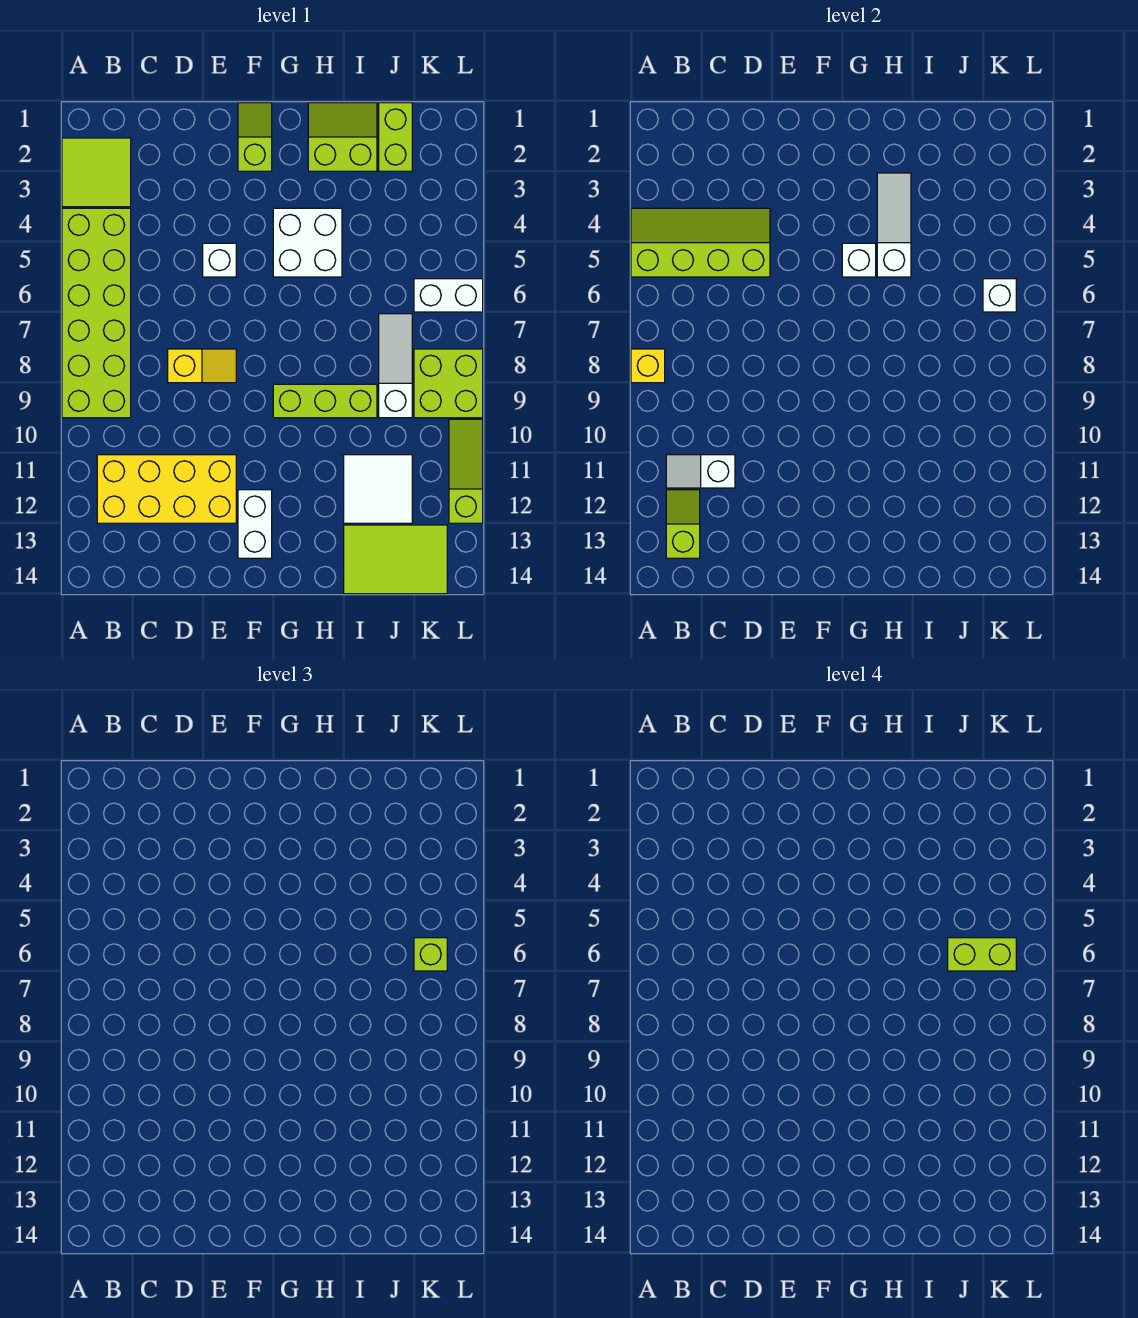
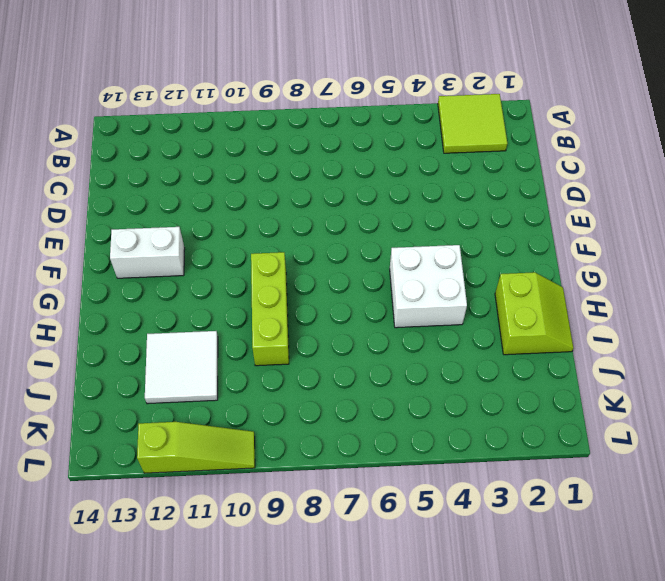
none -> lime brick A4:B9 level 1
none -> yellow brick B11:E12 level 1
none -> yellow slope D8:E8 level 1 top D

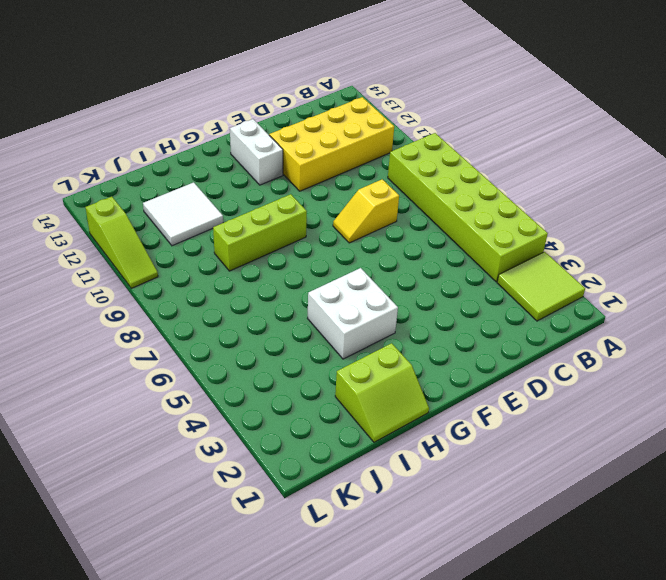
none -> white brick E5 level 1
none -> lime slope F1:F2 level 1 top 2
none -> lime tile I13:K14 level 1

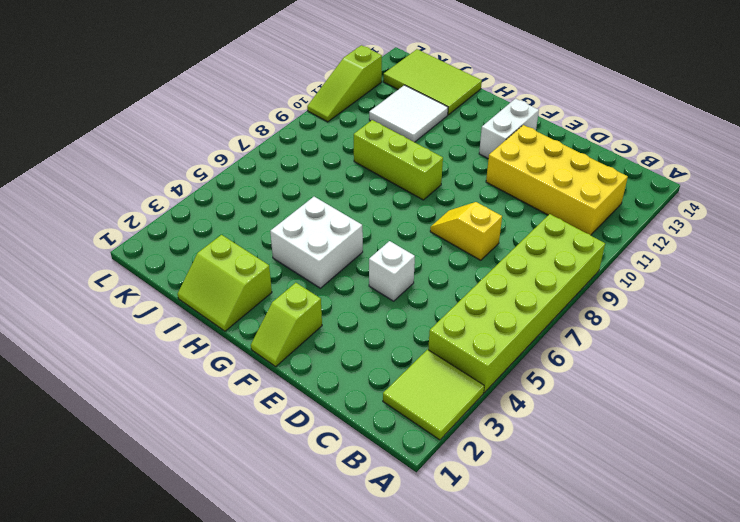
none -> lime brick J1:J2 level 1
none -> white slope J7:J9 level 1 top 9
none -> white brick K6:L6 level 1

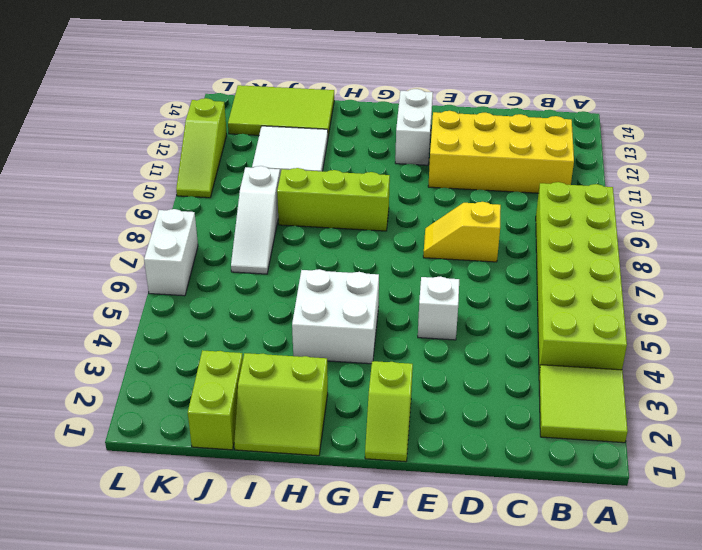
white brick L6:L7 level 1 -> white brick K6:L6 level 1
none -> lime brick K8:L9 level 1
none -> lime slope A4:D5 level 2 top 5
none -> yellow brick A8 level 2

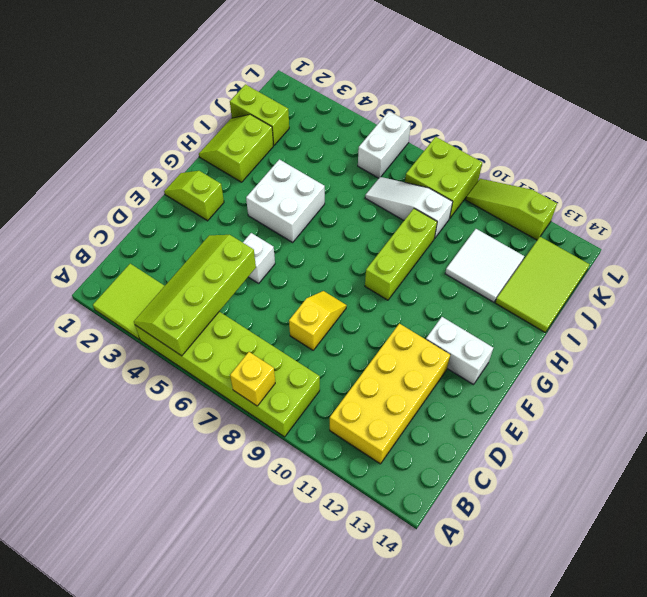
none -> white slope B11:C11 level 2 top C
none -> lime slope B12:B13 level 2 top 13
none -> white brick G5 level 2

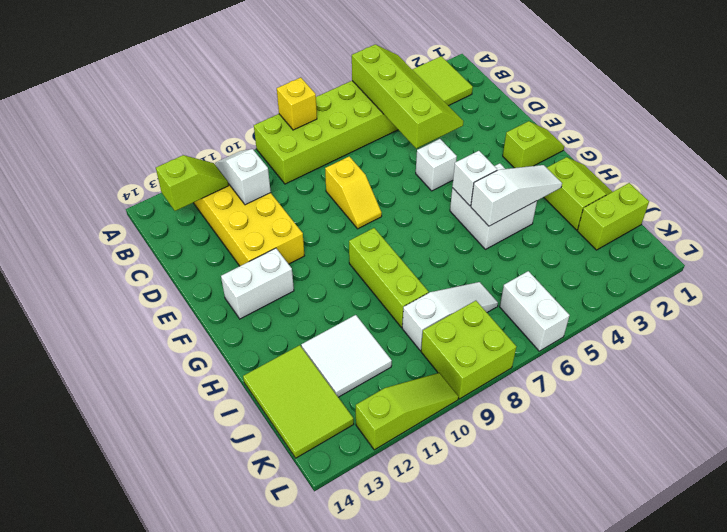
none -> white brick K6 level 2
none -> lime brick K6 level 3
none -> lime brick J6:K6 level 4

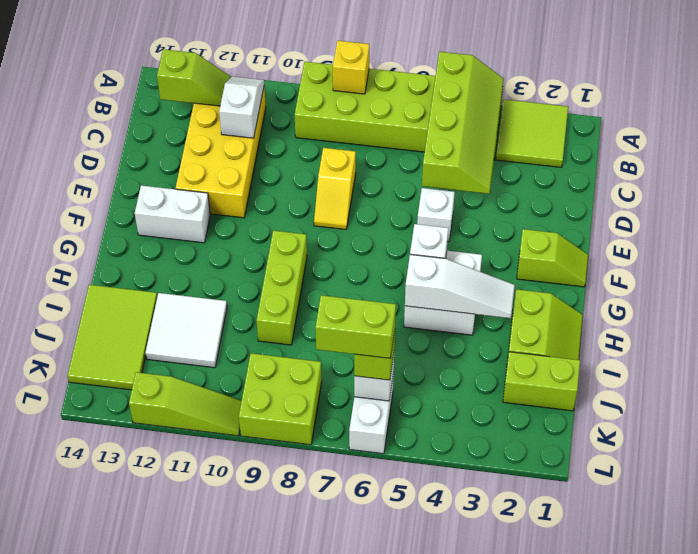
lime brick K6:K7 level 4 -> lime brick J6:K6 level 4
none -> white slope J7:J9 level 1 top 9

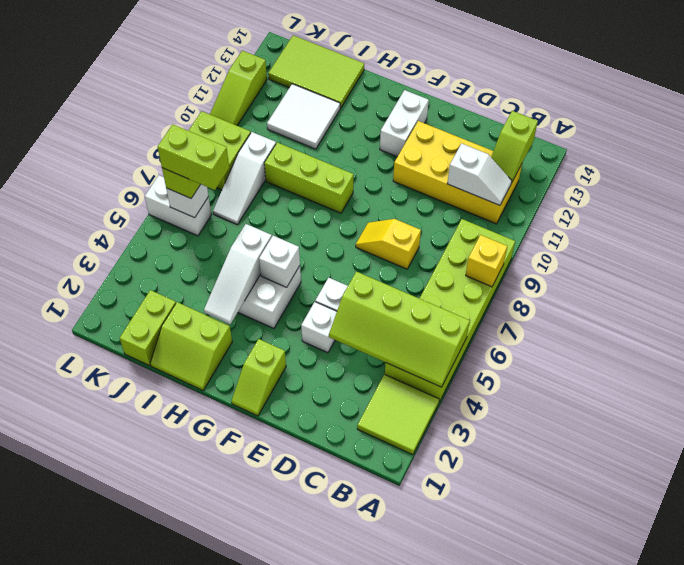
white brick E4 level 1 -> none

